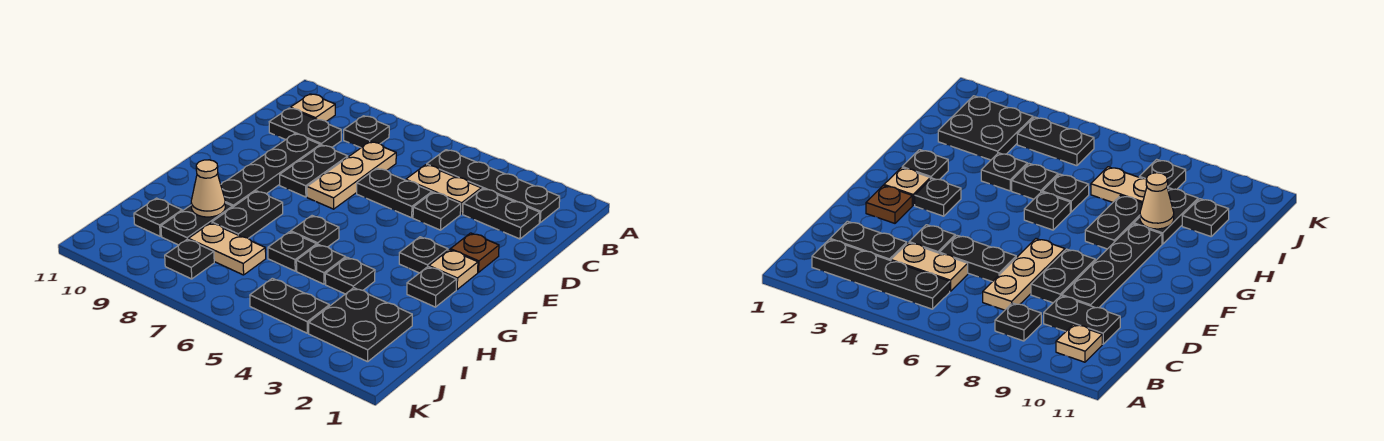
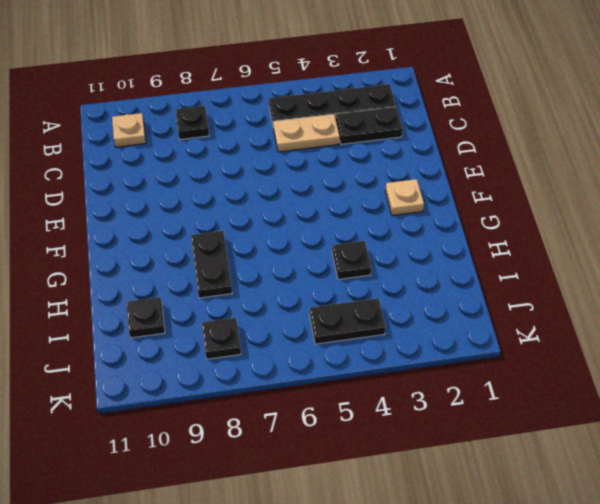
none -> tan plate C7:E7 level 1
none -> black plate C9:C10 level 1
none -> black plate D4 level 1

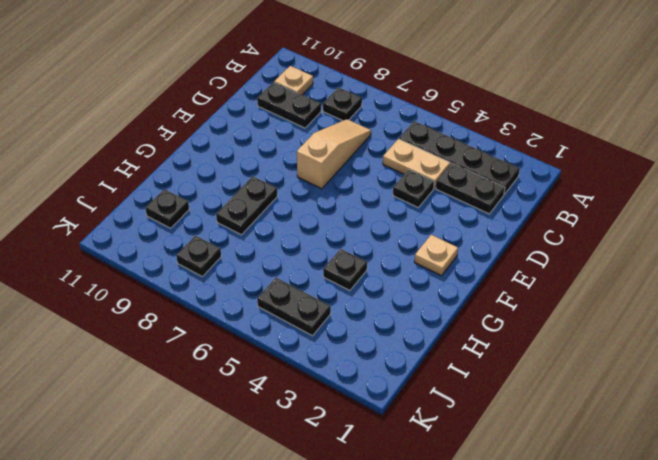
tan slope C7:E7 level 1 top E -> tan plate C7:E7 level 1
none -> black plate D5:D6 level 1
none -> black plate D8:E8 level 1
none -> black plate D9:G9 level 1

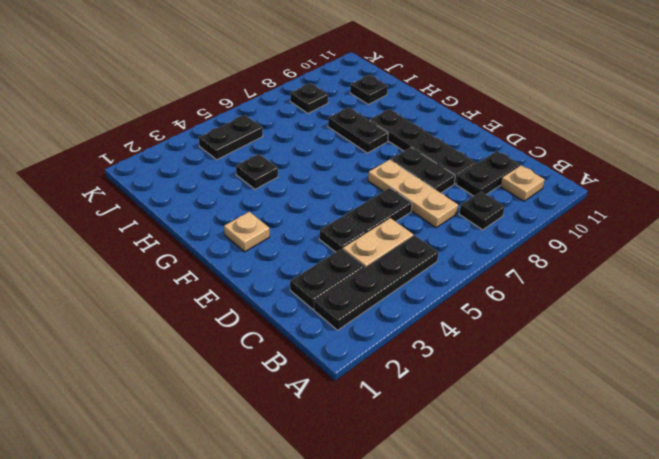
none -> brown plate E2 level 1
none -> black plate F3 level 1
none -> black plate G2 level 1

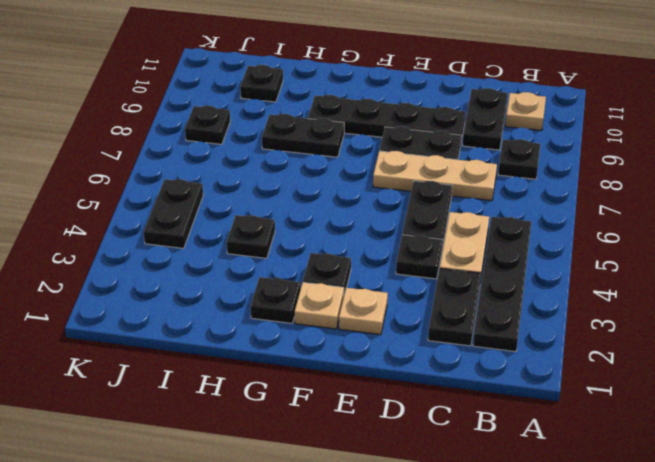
tan plate E2 level 1 -> brown plate E2 level 1
none -> black plate G6 level 1
none -> black plate H5 level 1
none -> black plate H6 level 1

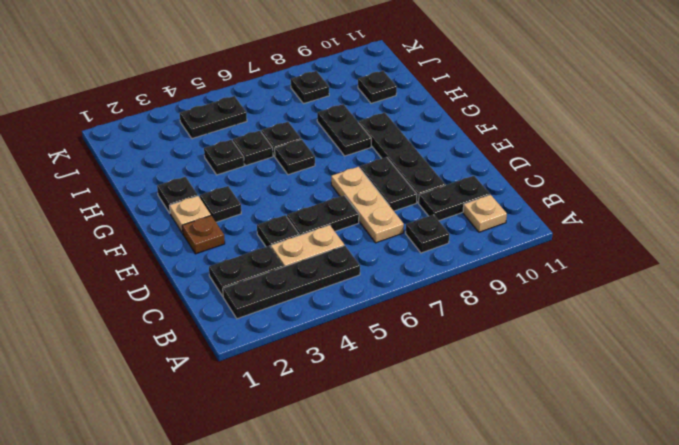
none -> black plate H9:I9 level 1
none -> black plate I2:J3 level 1
none -> tan plate I7:I8 level 1

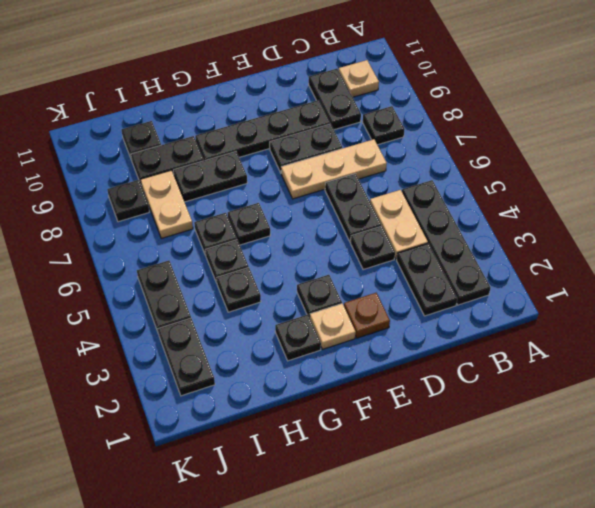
black plate J2:J3 level 1 -> black plate I2:J3 level 1
none -> tan cone H9 level 2

